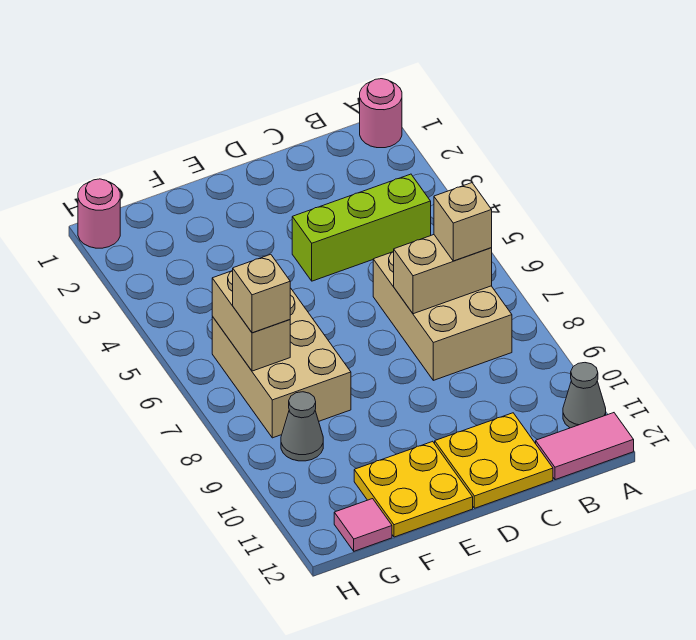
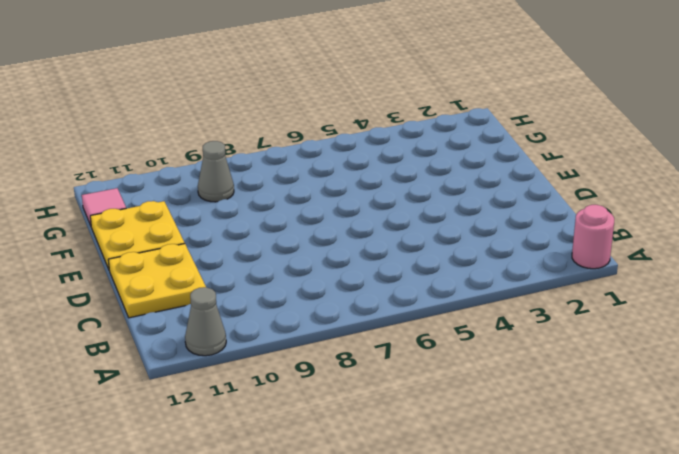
none -> pink tile A12:B12 level 1
none -> lime brick B4:D4 level 1
none -> tan brick B6:C8 level 1

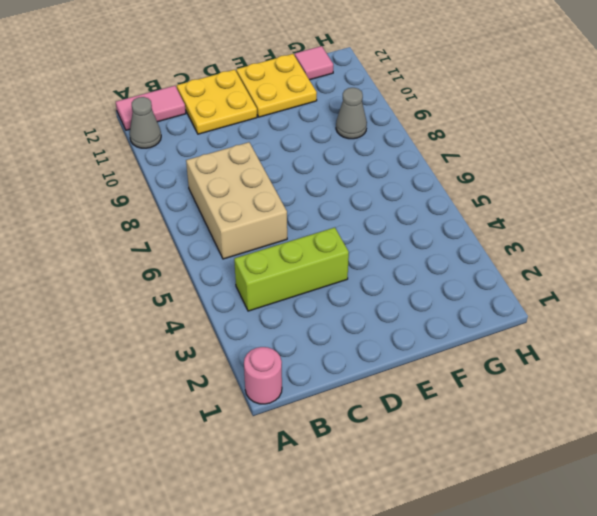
none -> tan brick F6:G8 level 1
none -> pink round brick H1 level 1
none -> tan brick B7:C7 level 2

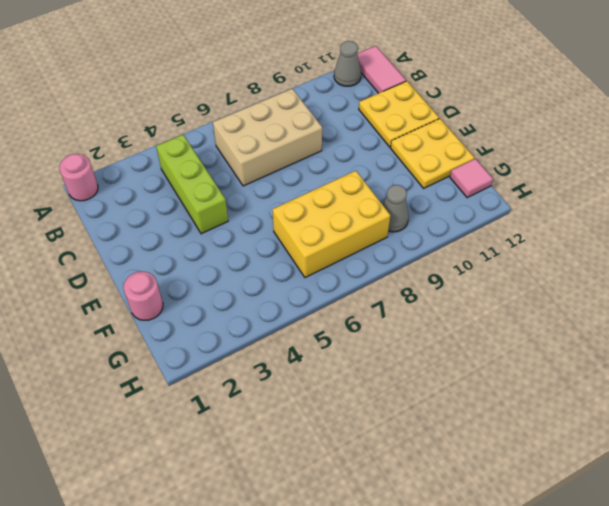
pink round brick F1 level 1 -> pink round brick H1 level 1
yellow brick F6:G8 level 1 -> tan brick F6:G8 level 1
none -> tan brick B7:C7 level 2
none -> tan brick G6:G7 level 2
none -> tan brick B7 level 3

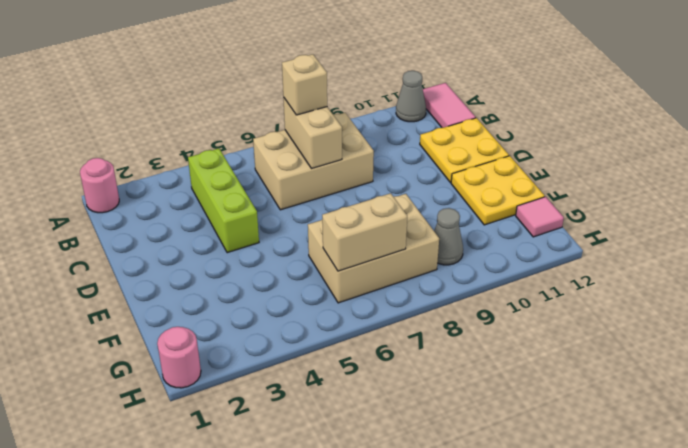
none -> tan brick G7 level 3

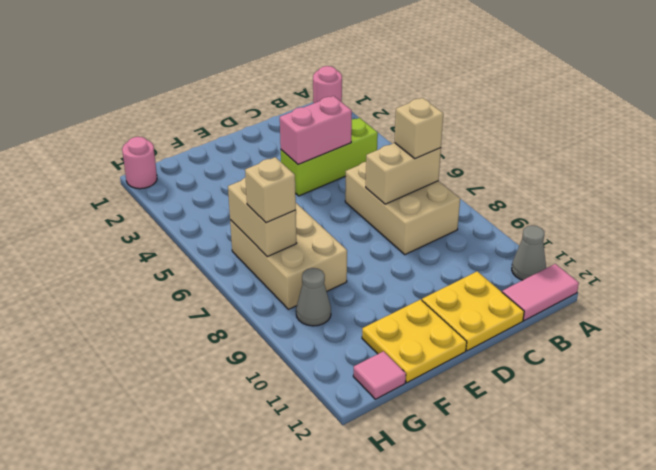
pink brick C4:D4 level 2 -> none

